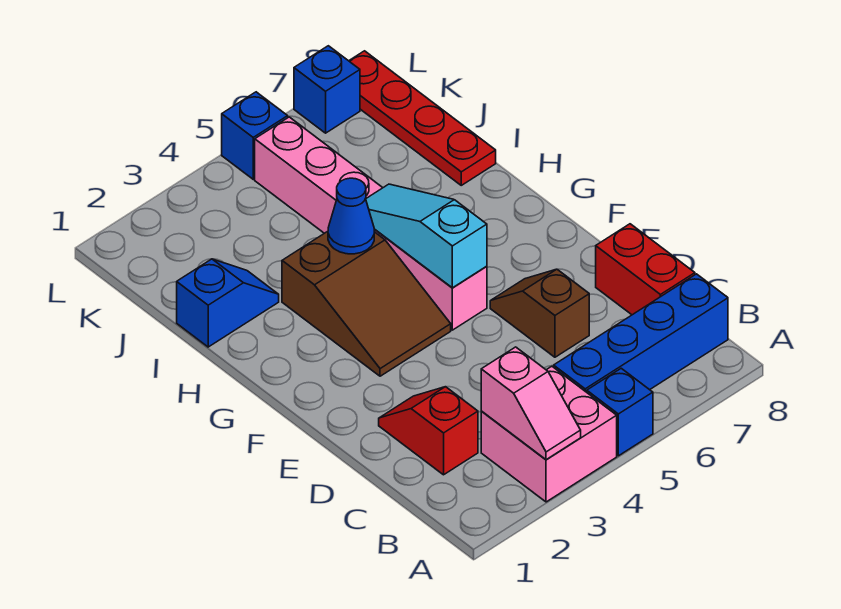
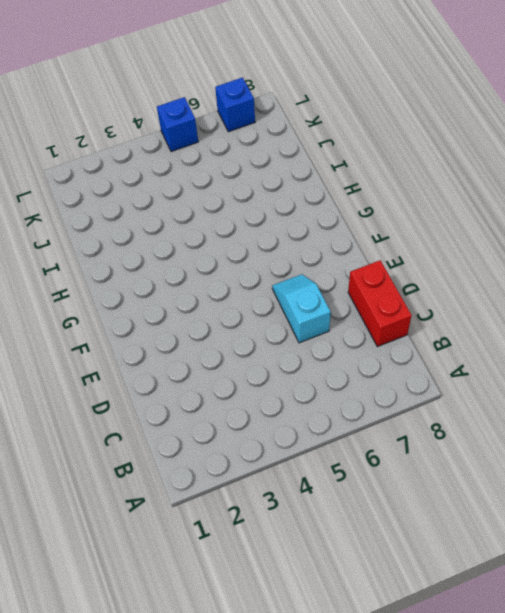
cyan slope D6:E6 level 1 top D -> brown slope D6:E6 level 1 top D
none -> pink brick A3:B4 level 1
none -> blue brick A5 level 1
none -> blue brick B5:B8 level 1

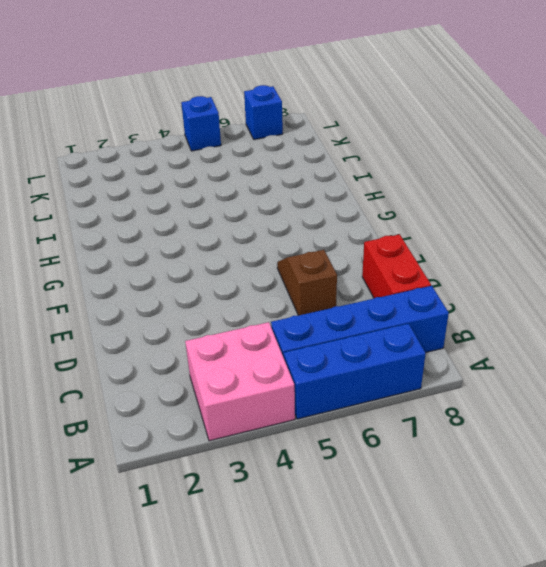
blue brick A5:A7 level 1 -> blue brick A5 level 1
none -> red slope C2:D2 level 1 top C
none -> brown slope F3:H4 level 1 top H
none -> pink brick F5:K5 level 1

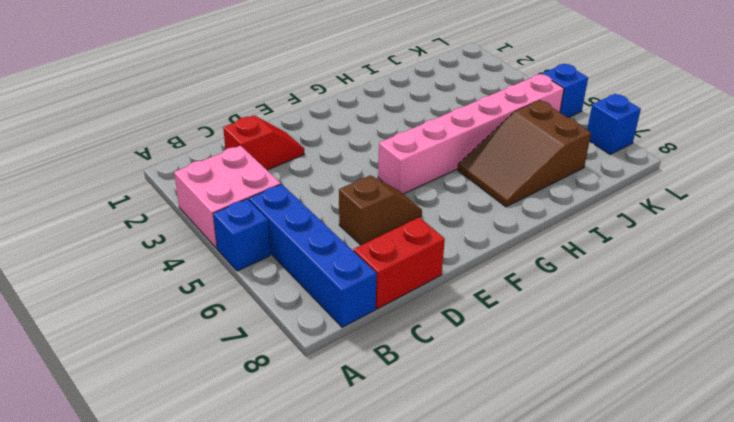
brown slope H6:J7 level 1 top J -> brown slope F3:H4 level 1 top H
none -> blue slope I1:I2 level 1 top 1
none -> red plate I8:L8 level 1
none -> pink slope A3:B3 level 2 top B

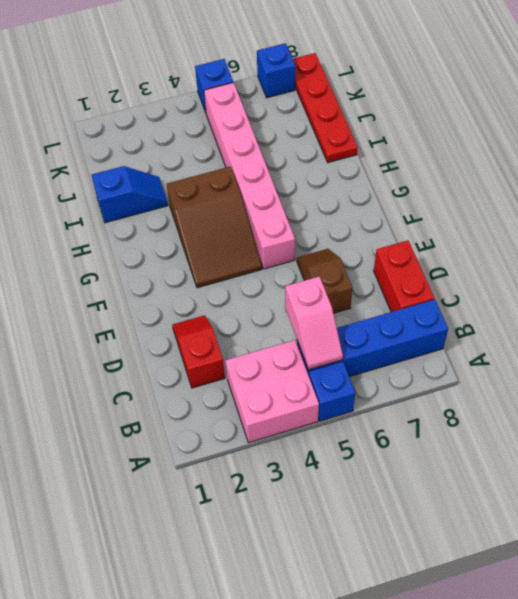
pink slope B5:C5 level 2 top C -> pink slope A3:B3 level 2 top B
none -> cyan slope F5:H5 level 2 top F
none -> blue cone H4 level 2

